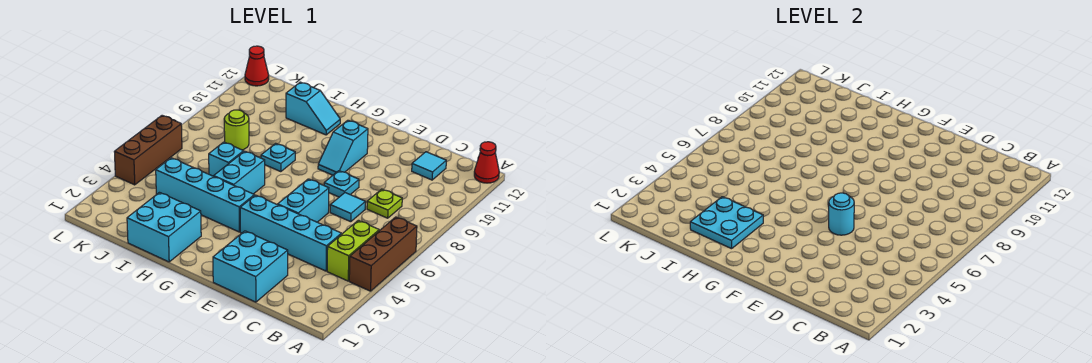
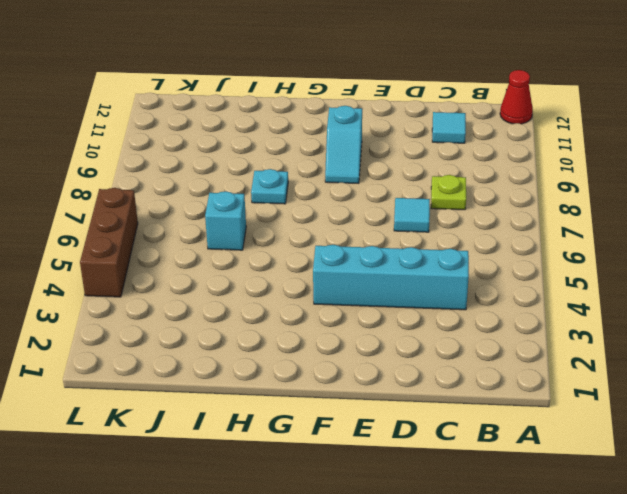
none -> brown brick A4:A6 level 1
none -> lime brick B4:B5 level 1
none -> cyan brick D1:E2 level 1

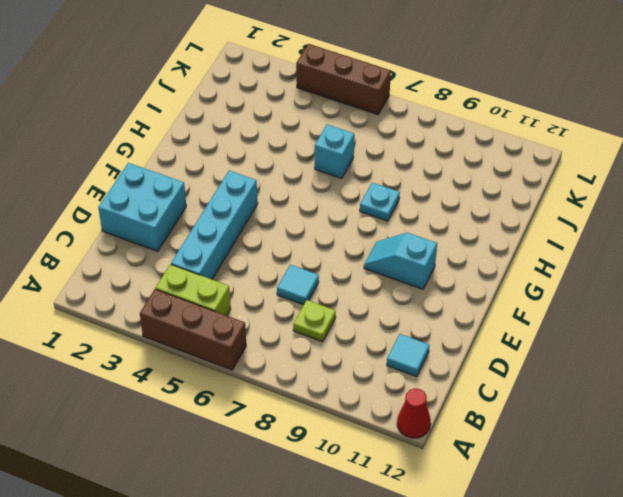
none -> cyan brick E5:E6 level 1
none -> cyan plate E8 level 1
none -> cyan brick G4:J4 level 1

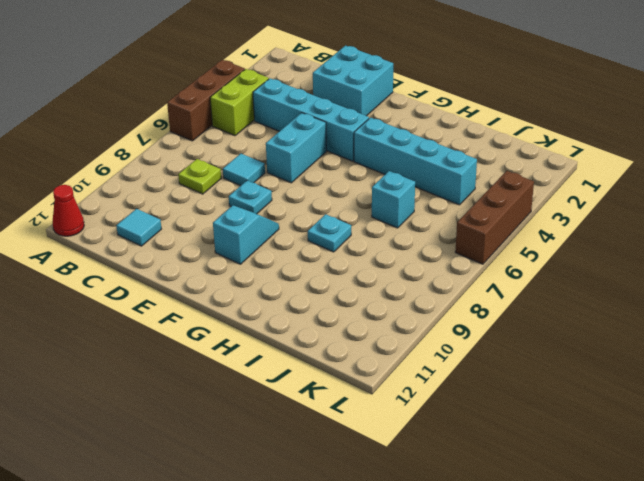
none -> cyan brick H1:I2 level 1
none -> cyan brick H5:H6 level 1
none -> cyan slope H11:I11 level 1 top I

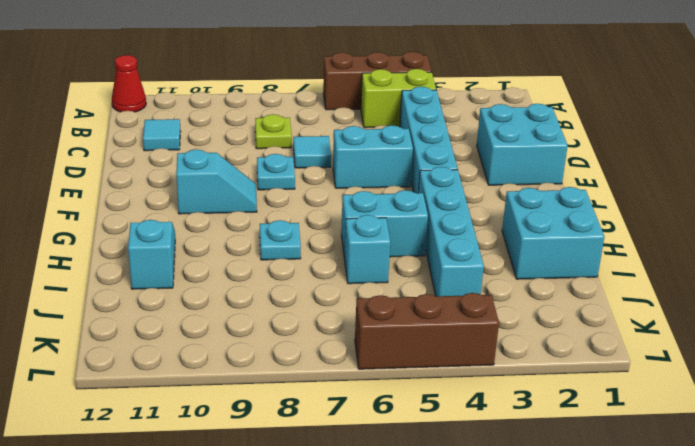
none -> lime round brick J8 level 1
none -> red cone L12 level 1
none -> cyan round brick E5 level 2

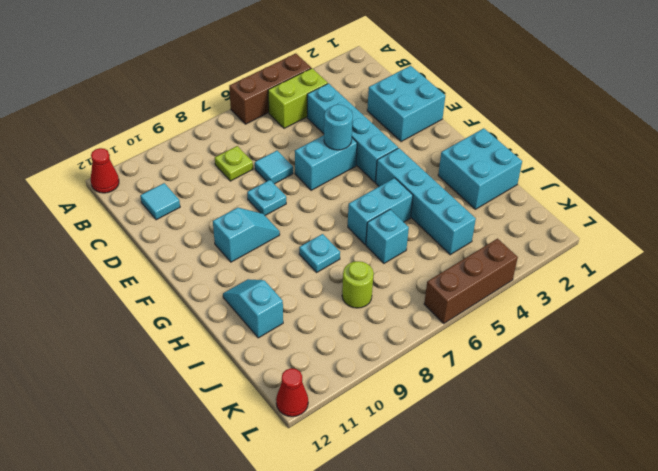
none -> cyan plate H2:I3 level 2

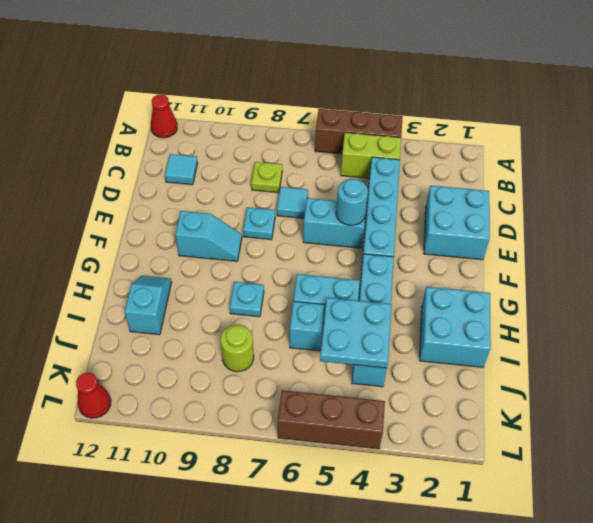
cyan plate I4:J5 level 2 -> cyan plate H2:I3 level 2

